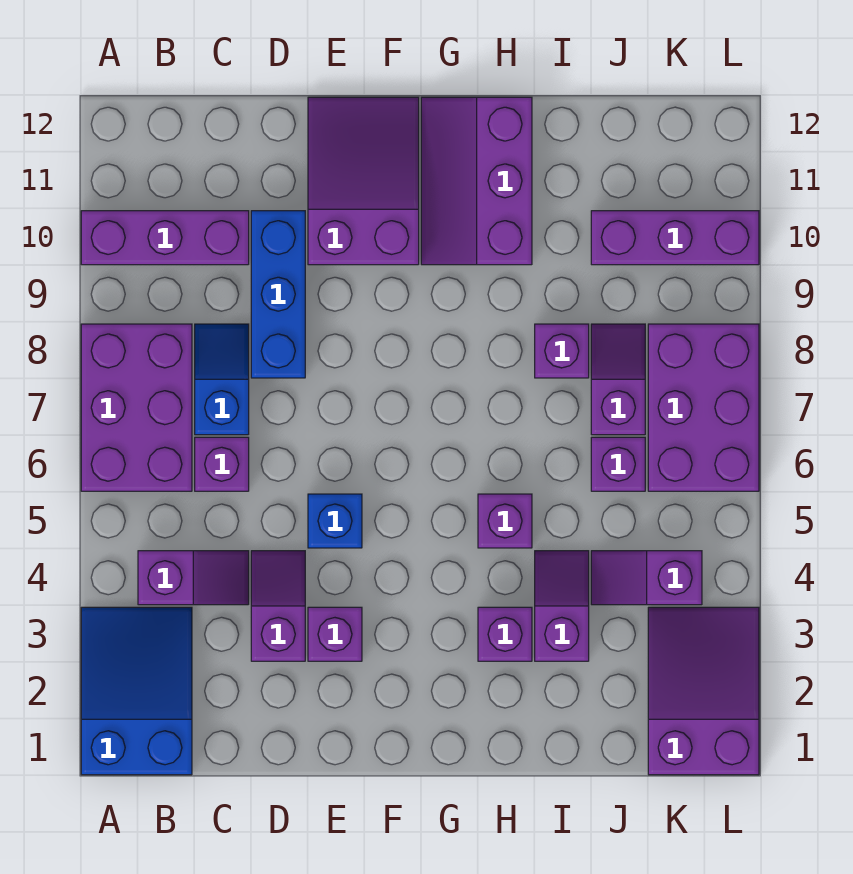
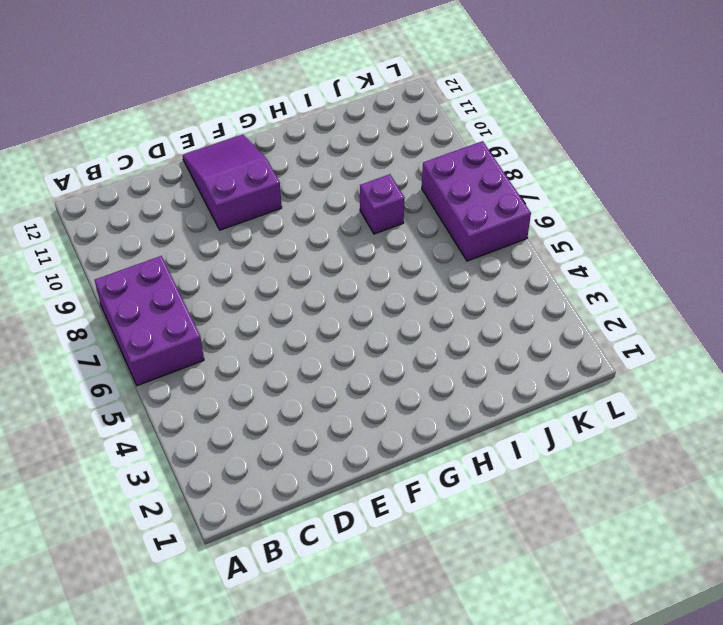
none -> blue slope A1:B3 level 1 top 1
none -> purple brick A10:C10 level 1
none -> purple slope B4:C4 level 1 top B

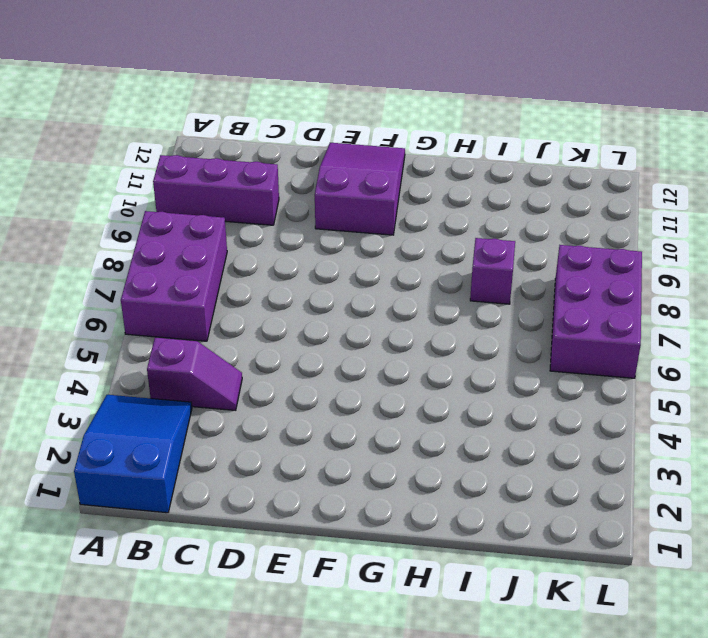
none -> purple brick C6 level 1
none -> blue slope C7:C8 level 1 top 7
none -> purple slope D3:D4 level 1 top 3

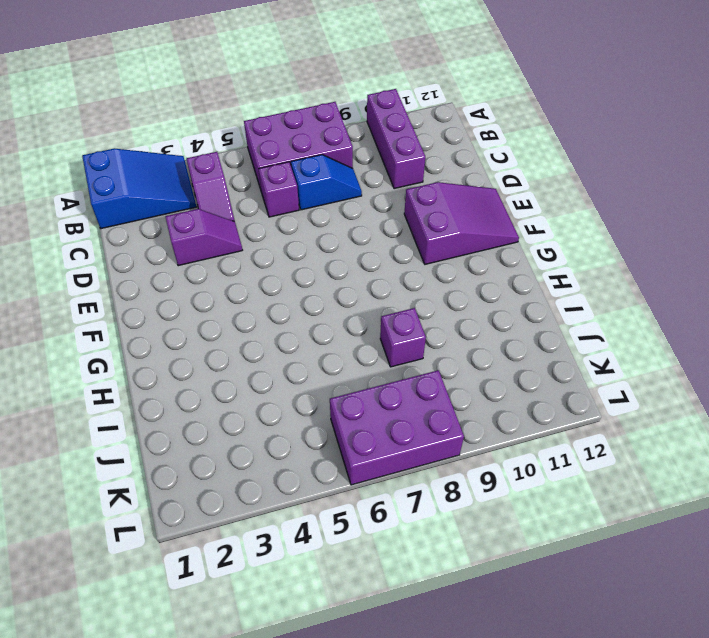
none -> blue brick D8:D10 level 1
none -> purple brick E3 level 1
none -> blue brick E5 level 1

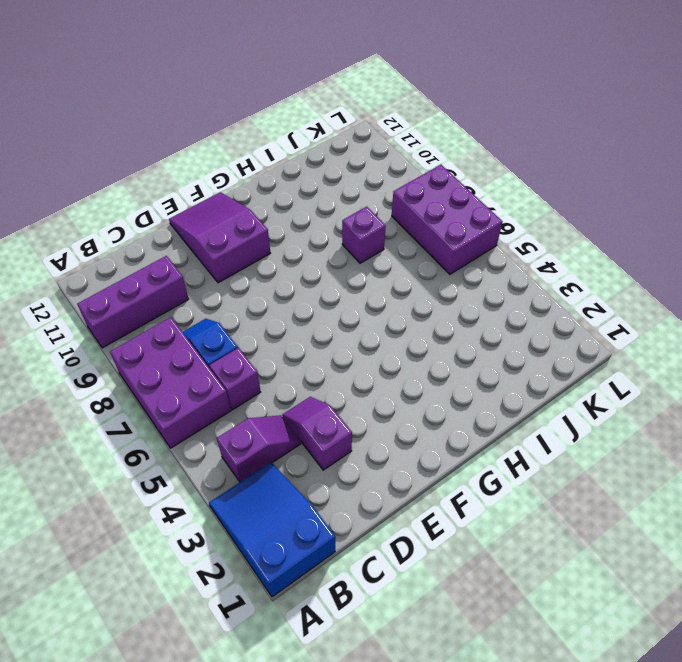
none -> blue brick D8:D10 level 1
none -> purple brick E3 level 1
none -> blue brick E5 level 1

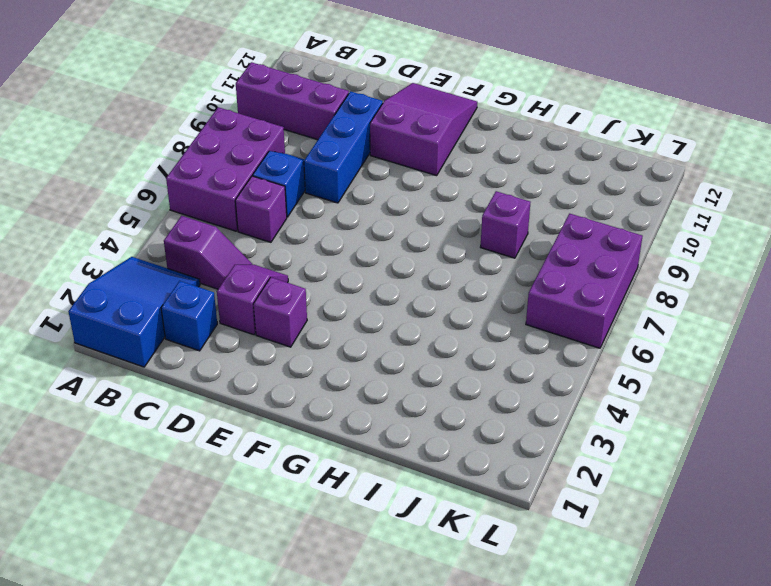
blue brick C2 level 1 -> blue brick E5 level 1
none -> purple slope G10:H12 level 1 top H
none -> purple brick H3 level 1
none -> purple brick H5 level 1

